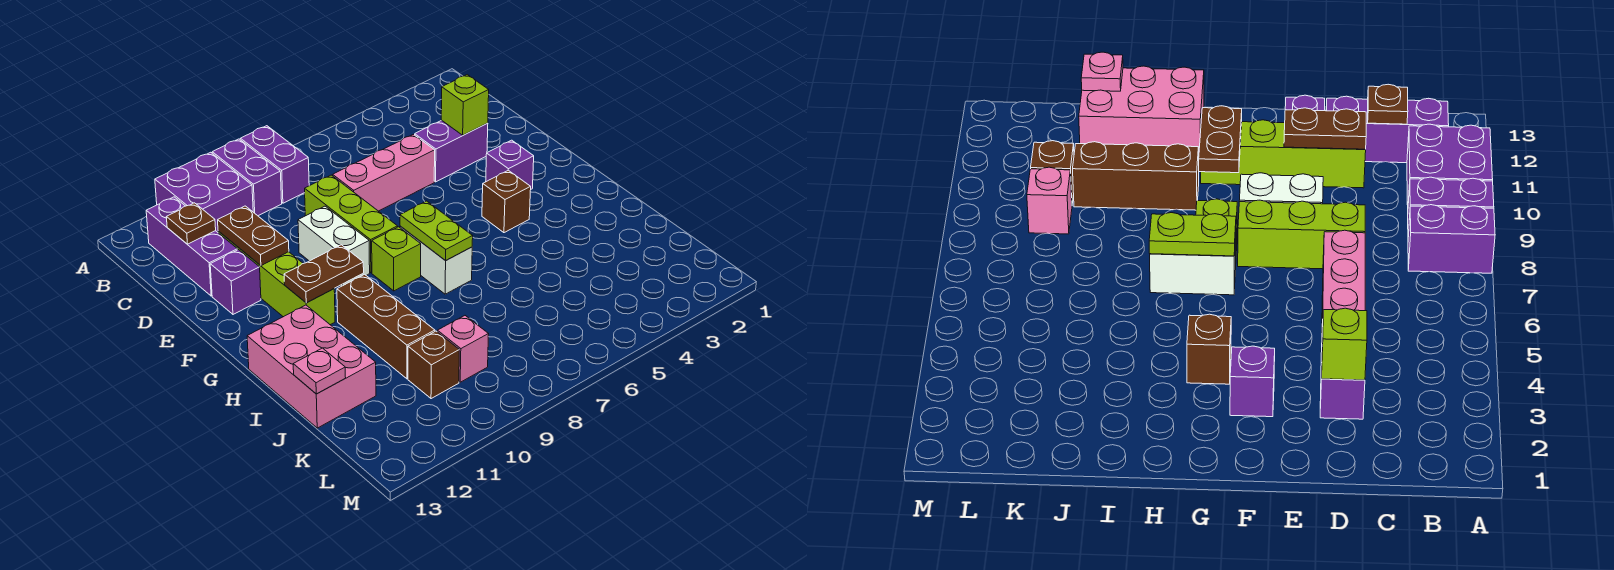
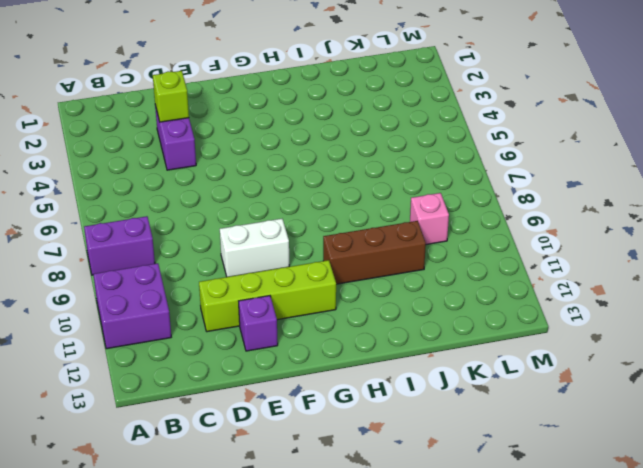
none -> purple brick A9:B9 level 1
none -> purple brick B12:D12 level 1
none -> pink brick D5:D7 level 1

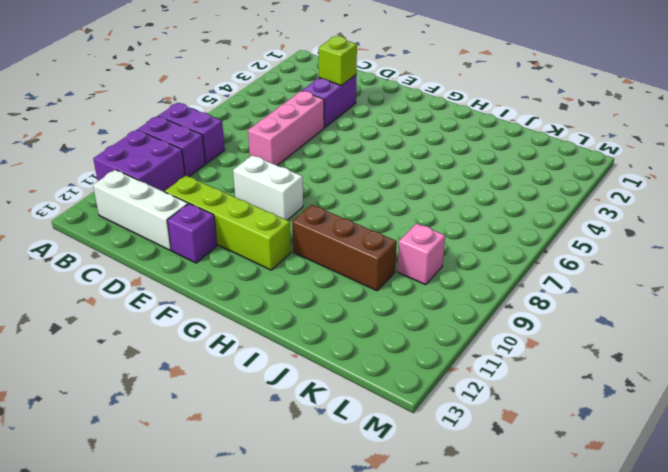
white brick B12:D12 level 1 -> purple brick B12:D12 level 1
none -> lime brick D8:F8 level 1
none -> purple brick F3 level 1
none -> brown brick G4 level 1

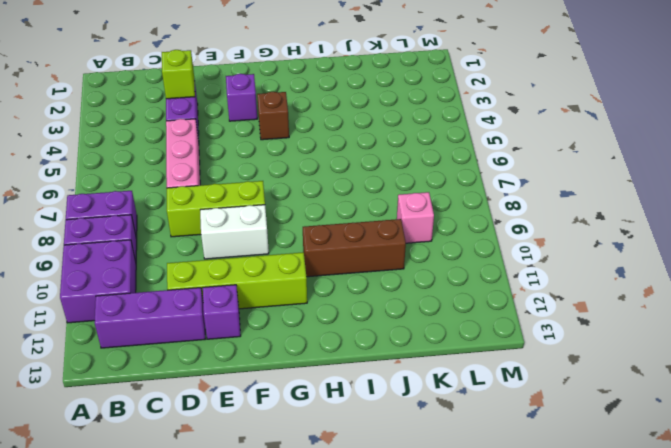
none -> white brick G7:H7 level 1
none -> lime brick G8 level 1
none -> pink brick H12:J13 level 1

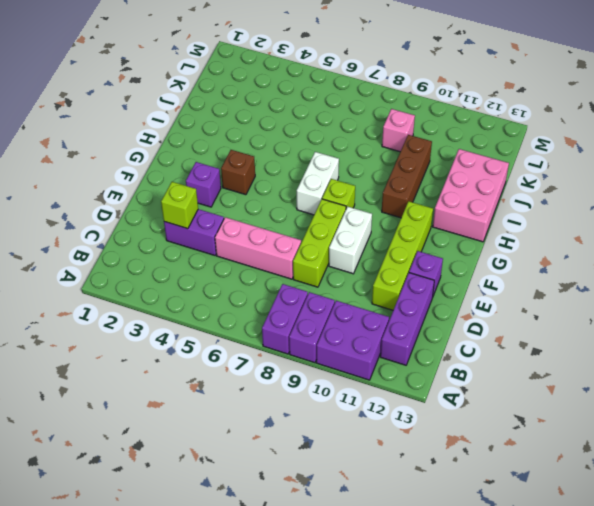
none -> brown brick K10 level 1
none -> brown plate C12 level 2
none -> brown plate D11:E11 level 2

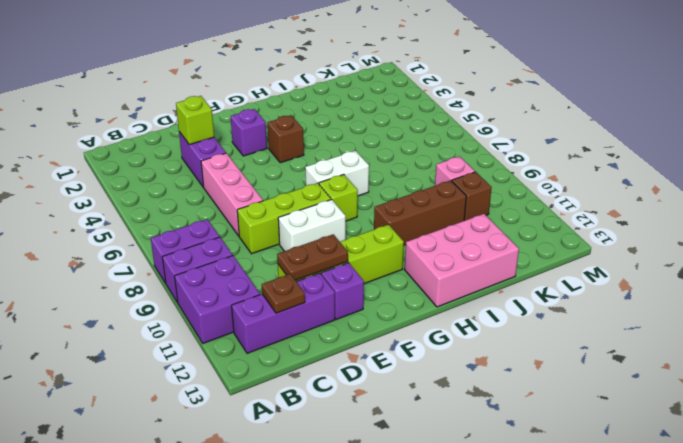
none -> lime plate G7:H7 level 2
none -> brown plate G10:G11 level 2
none -> pink plate J13 level 2

